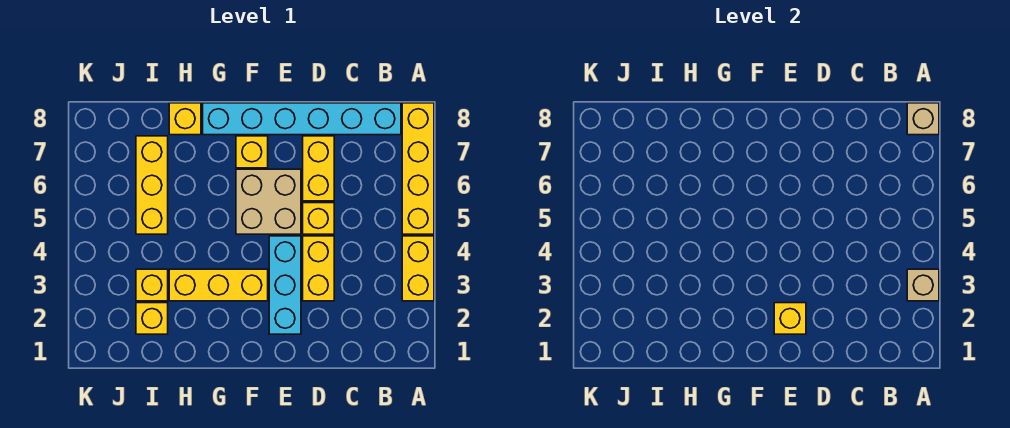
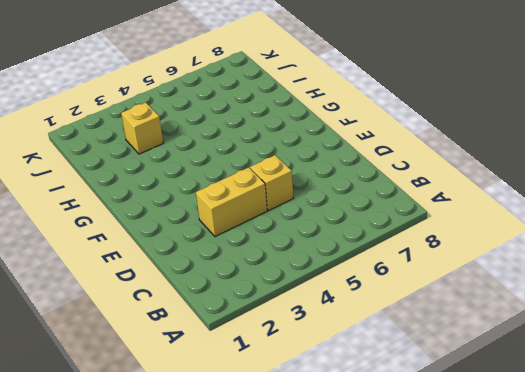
none -> yellow brick A3:A4 level 1
none -> yellow brick A5:A8 level 1
none -> cyan brick B8:G8 level 1

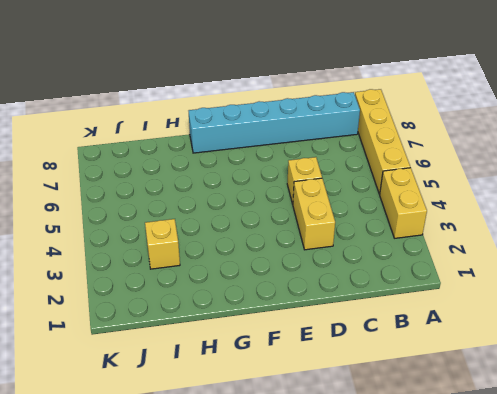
none -> yellow brick D6:D7 level 1
none -> cyan brick E2:E4 level 1
none -> tan brick E5:F6 level 1

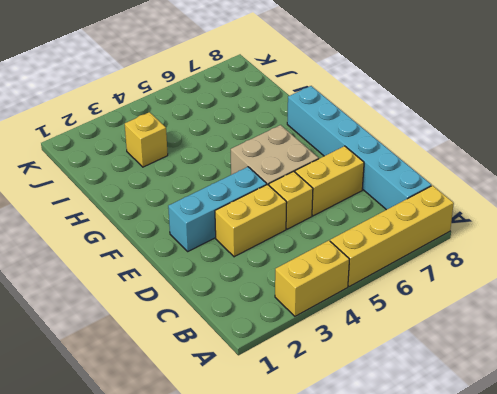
none -> yellow brick F3:H3 level 1
none -> yellow brick F7 level 1
none -> yellow brick H8 level 1

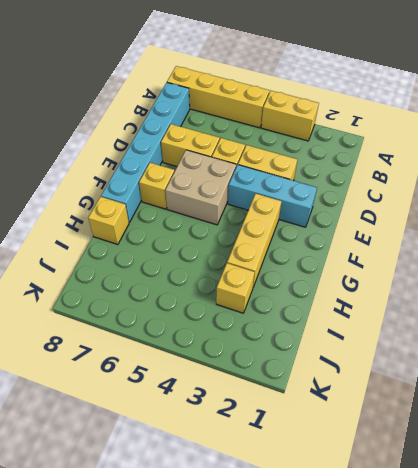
none -> yellow brick I2 level 1
none -> yellow brick I5:I7 level 1
none -> tan brick A3 level 2

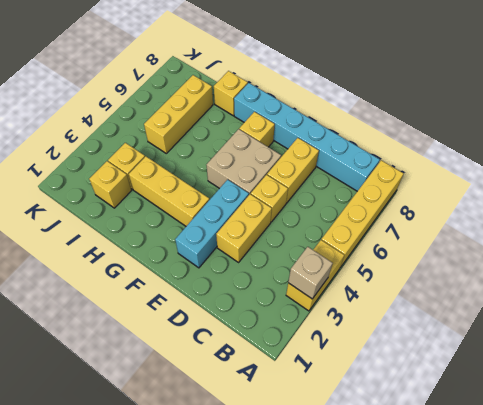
none -> tan brick A8 level 2
none -> yellow brick E2 level 2

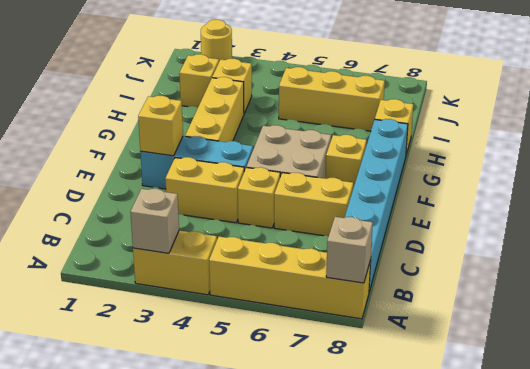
yellow round brick K2 level 1 -> none

